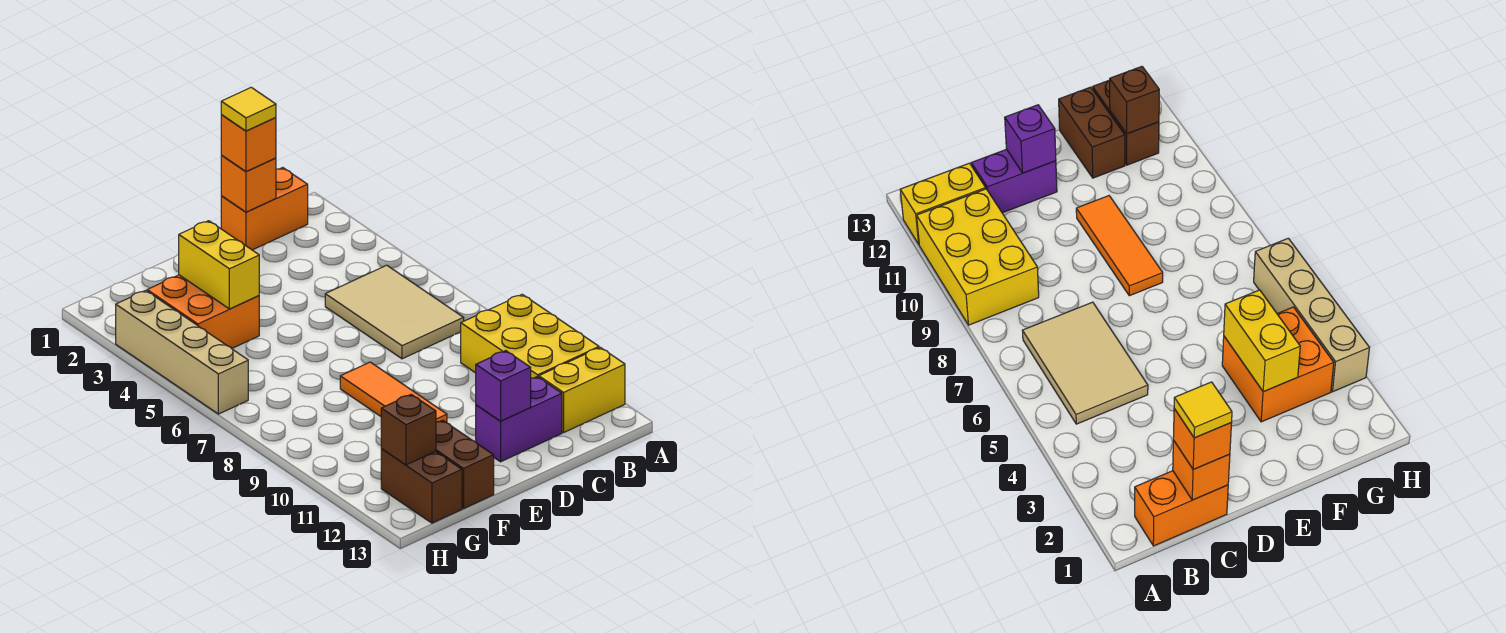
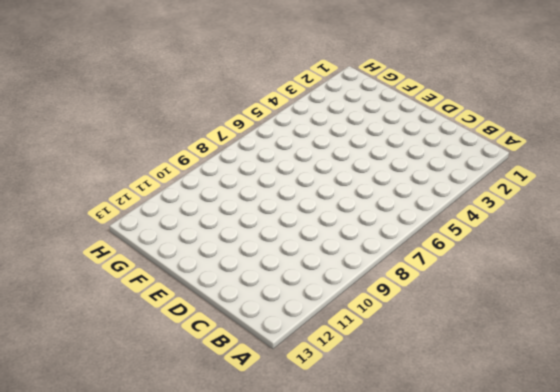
none -> yellow brick A9:B11 level 1
none -> yellow brick A12:B12 level 1
none -> orange brick B1:C1 level 1

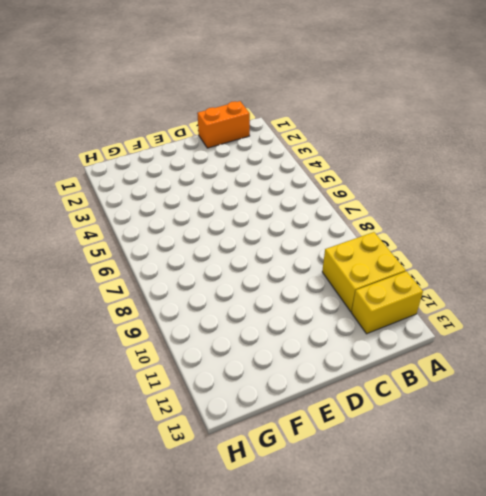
yellow brick A10:B11 level 1 -> yellow brick A9:B11 level 1
none -> tan tile B5:C7 level 1
none -> purple brick C12:D12 level 1
none -> orange tile E8:E10 level 1

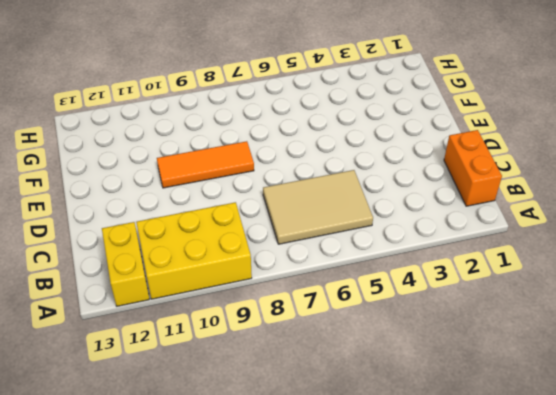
none -> purple brick C12:D12 level 1
none -> orange brick F3:G4 level 1
none -> brown brick F12:F13 level 1

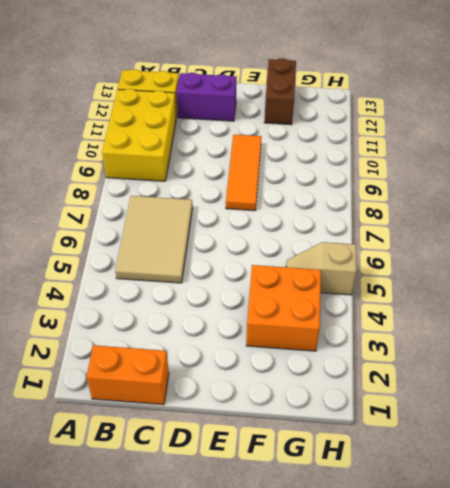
tan slope G5:H5 level 1 top H -> tan brick H3:H6 level 1
none -> brown brick G12:G13 level 1
none -> orange brick C1 level 2
none -> purple brick D12 level 2

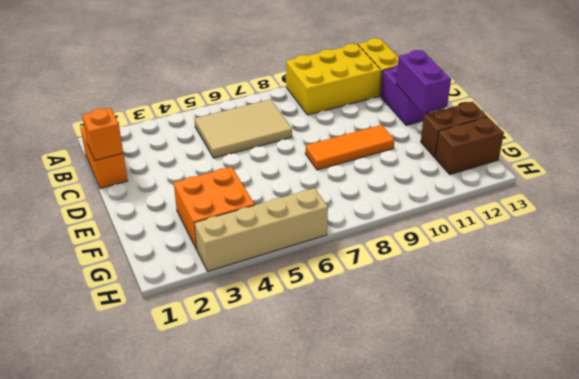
purple brick D12:E12 level 2 -> purple brick D12 level 2
none -> yellow brick F3:F4 level 2
none -> brown brick G12 level 2
none -> orange brick C1 level 3

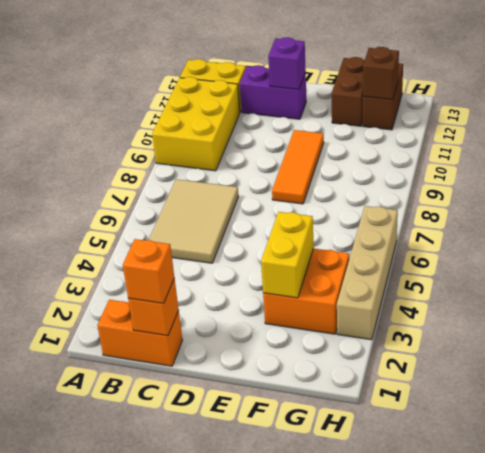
none -> yellow tile C1 level 4

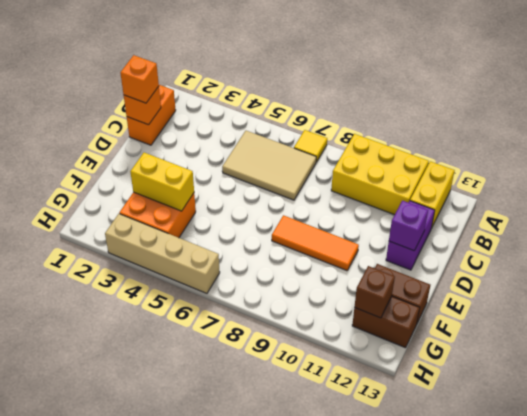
yellow tile A7 level 1 -> yellow tile C1 level 4

